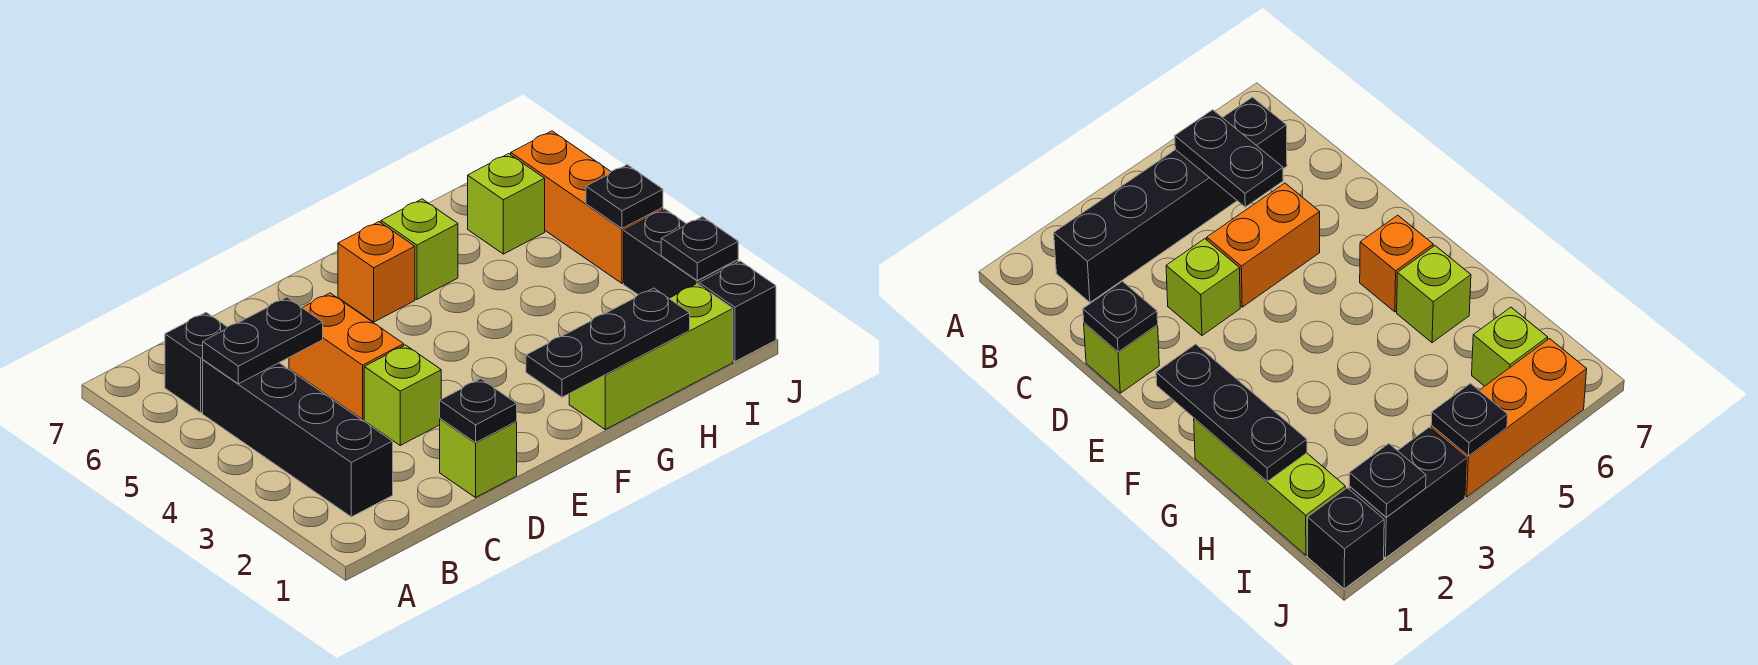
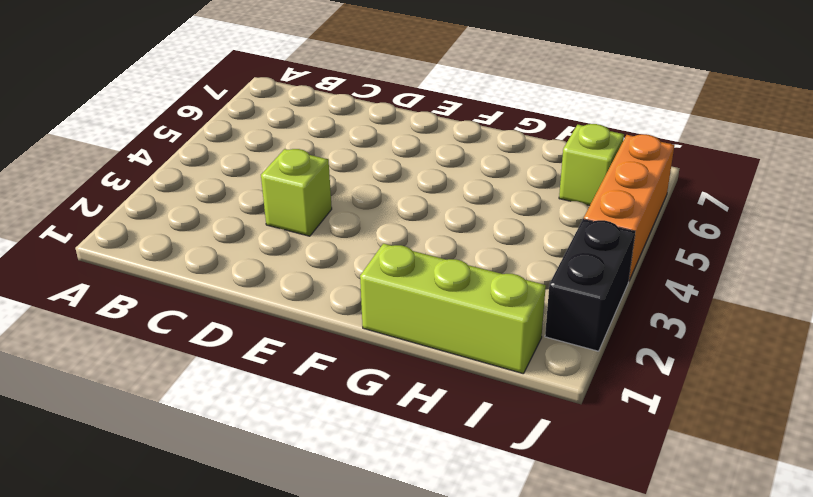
none -> black brick B2:B5 level 1
none -> black brick B6 level 1
none -> lime brick D1 level 1

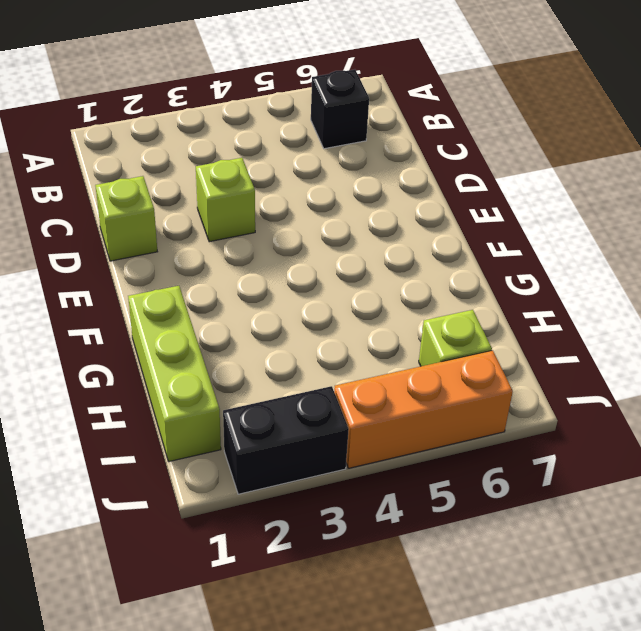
none -> black brick B2:B5 level 1
none -> orange brick D4:D5 level 1
none -> orange brick F6 level 1

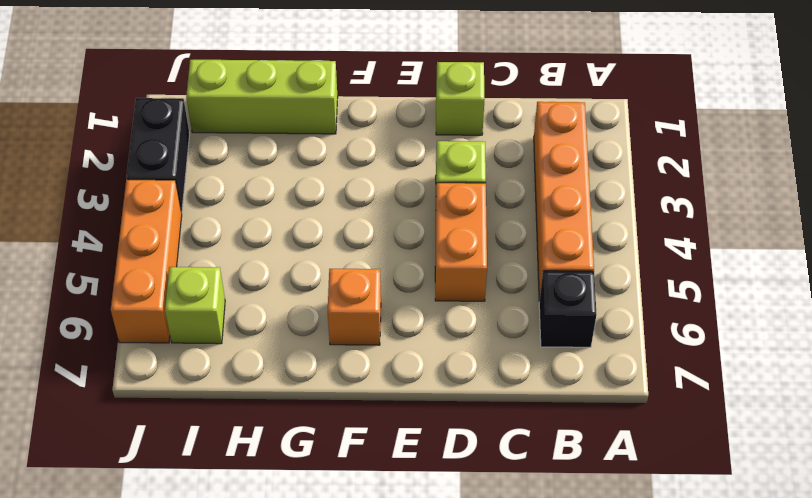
orange brick B2:B5 level 1 -> black brick B2:B5 level 1
none -> lime brick G6 level 1
none -> black brick J1 level 1
none -> black plate B5:C5 level 2

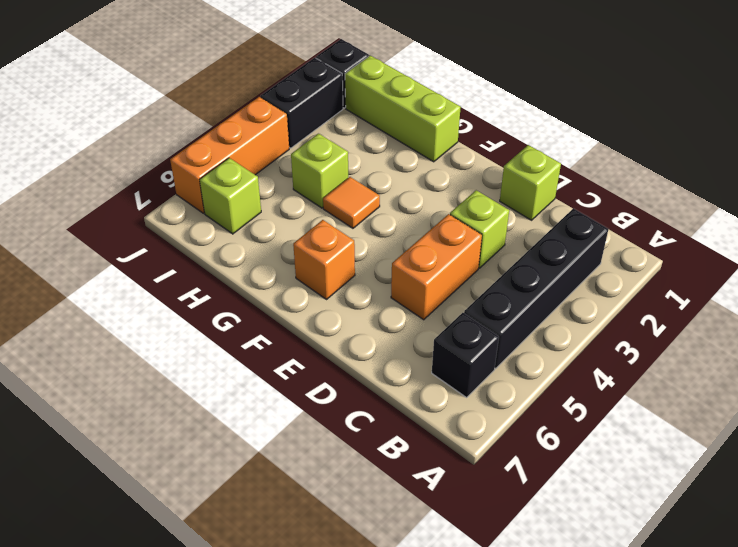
orange tile G4 level 1 -> none
lime brick H4 level 1 -> lime brick G6 level 1
none -> black plate B5:C5 level 2
none -> black plate D1 level 2
none -> black plate F1:H1 level 2

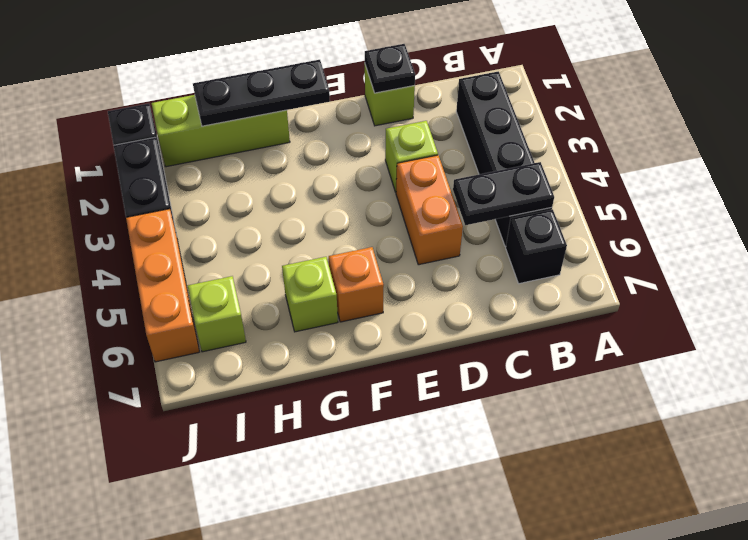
none -> black plate J2 level 2
none -> black plate J4 level 2

